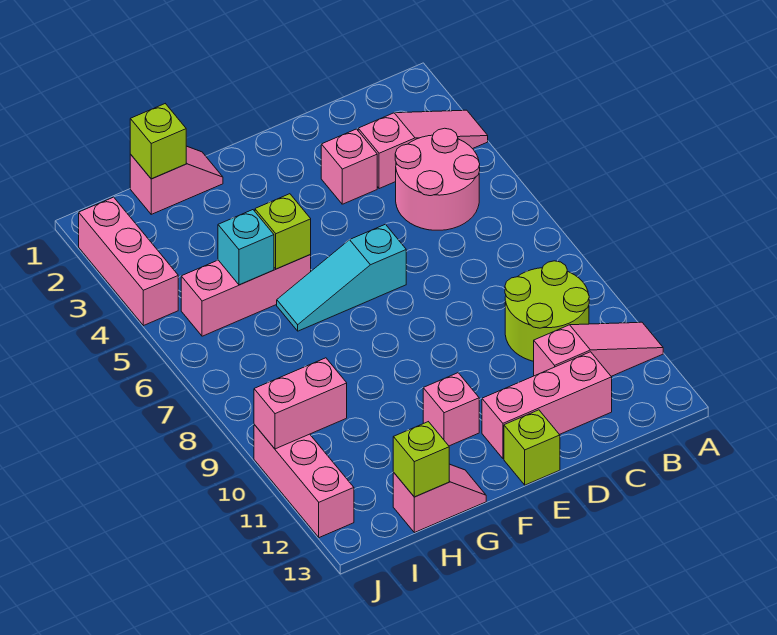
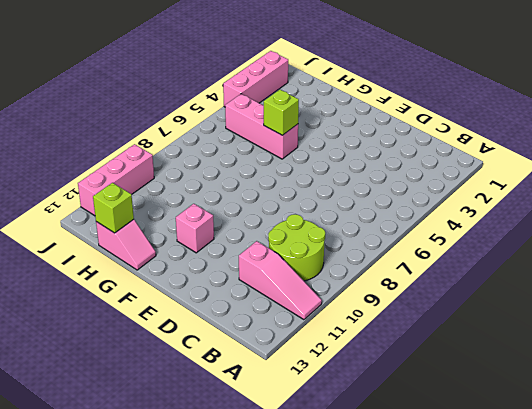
none -> pink slope A3:C3 level 1 top C
none -> pink round brick B4:C5 level 1
none -> pink brick C12:E12 level 1

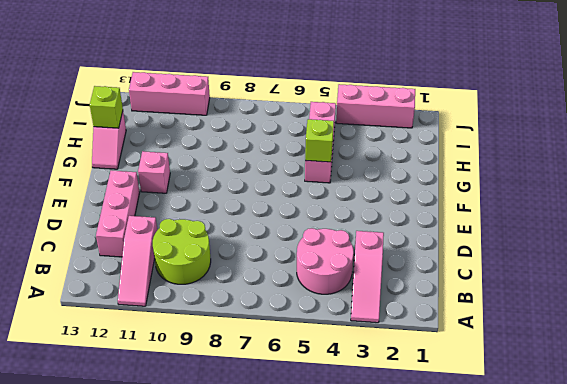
none -> pink brick D3 level 1
none -> cyan slope E6:G6 level 1 top E
none -> lime brick E13 level 1

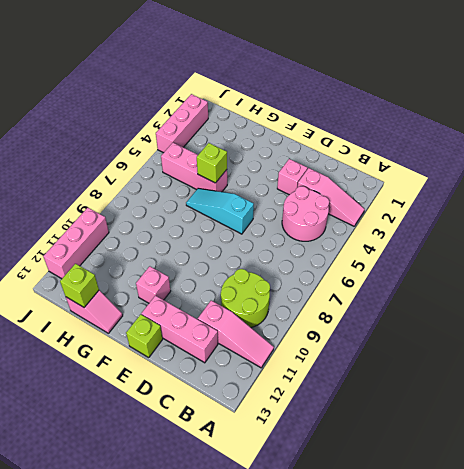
none -> pink slope G1:H1 level 1 top H
none -> lime brick H1 level 2
none -> cyan brick H5 level 2

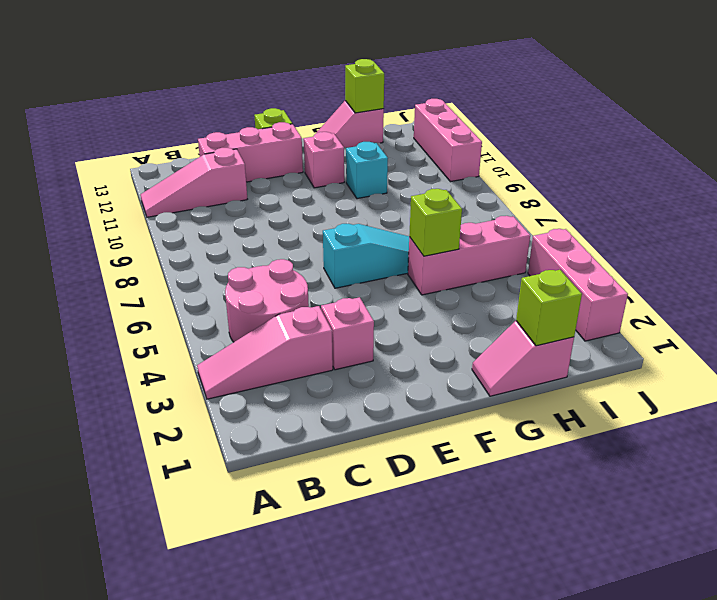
cyan brick G10 level 1 -> cyan brick H5 level 2
none -> lime round brick B9:C10 level 1
none -> pink brick I10:J10 level 2

